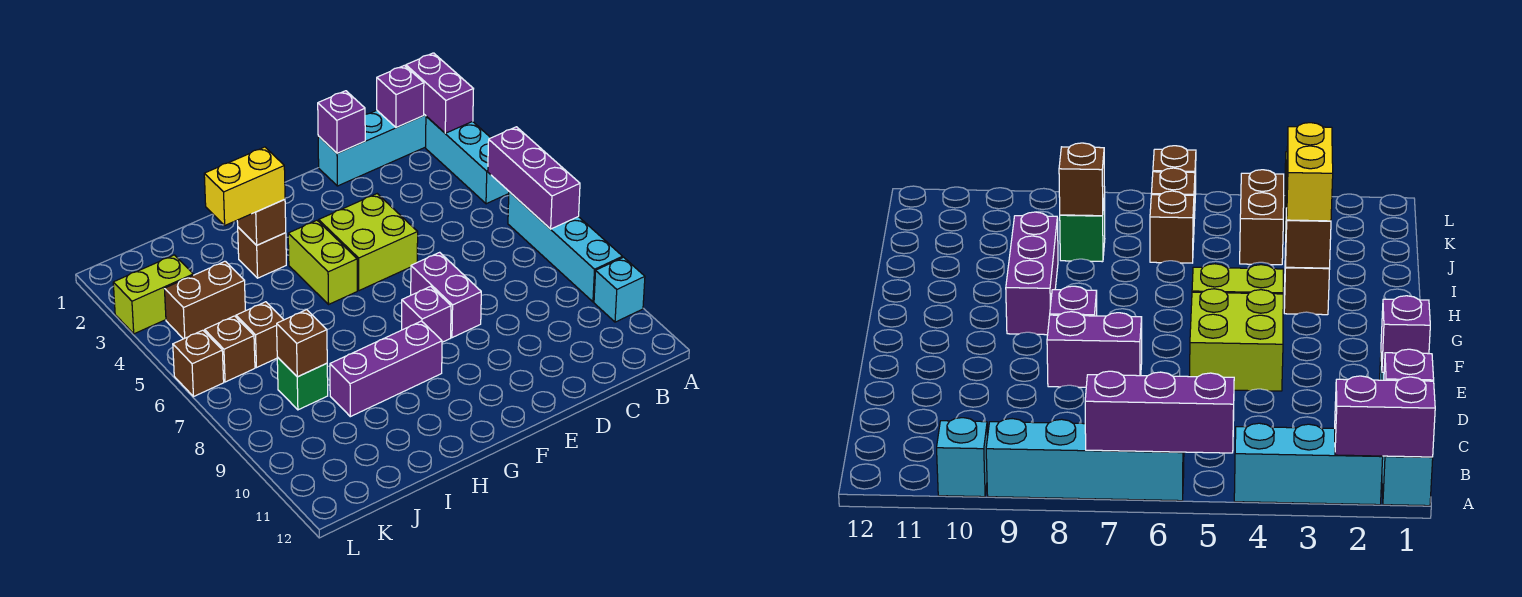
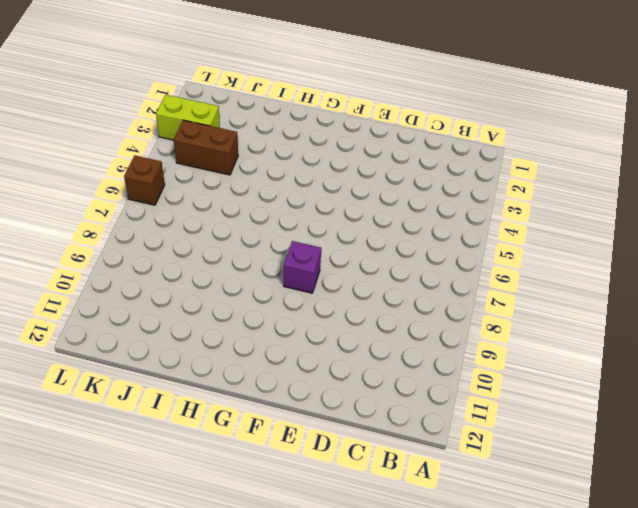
none -> cyan brick A1:D1 level 1
none -> cyan brick A2:A4 level 1
none -> cyan brick A6:A9 level 1

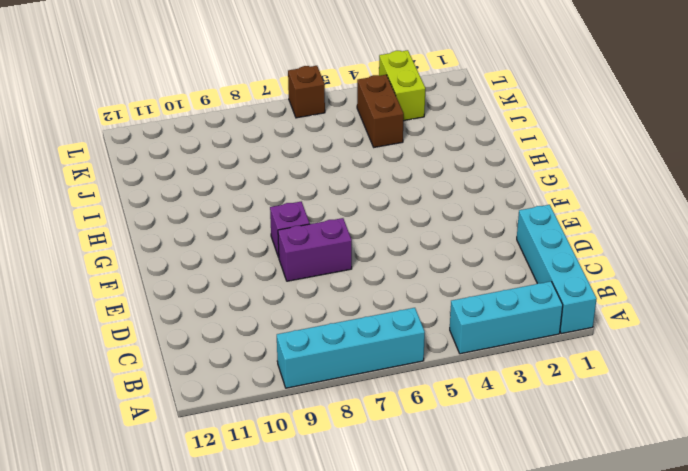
none -> cyan brick A10 level 1
none -> lime brick E4:F5 level 1
none -> lime brick G4:G5 level 1

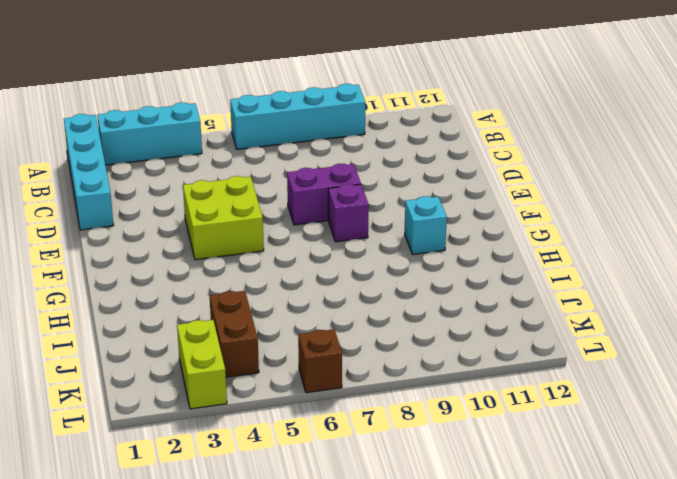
cyan brick G10 level 1 -> cyan brick A10 level 1
none -> lime brick G4:G5 level 1
none -> purple brick G9:I9 level 1
none -> brown brick H3 level 1

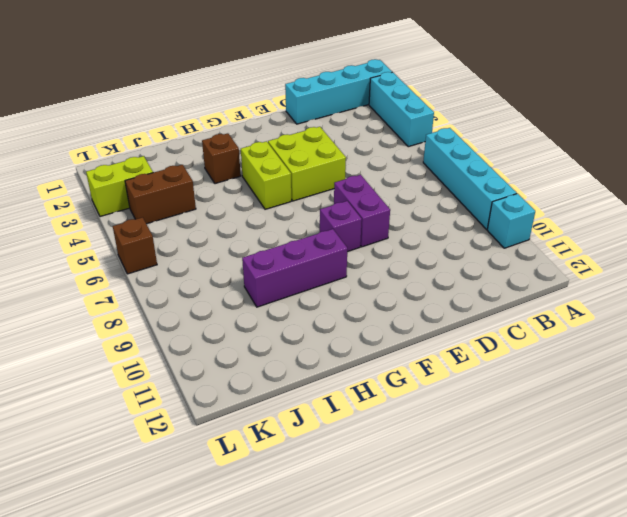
none -> brown brick J6 level 1
none -> green brick J8 level 1
none -> brown brick K6 level 1

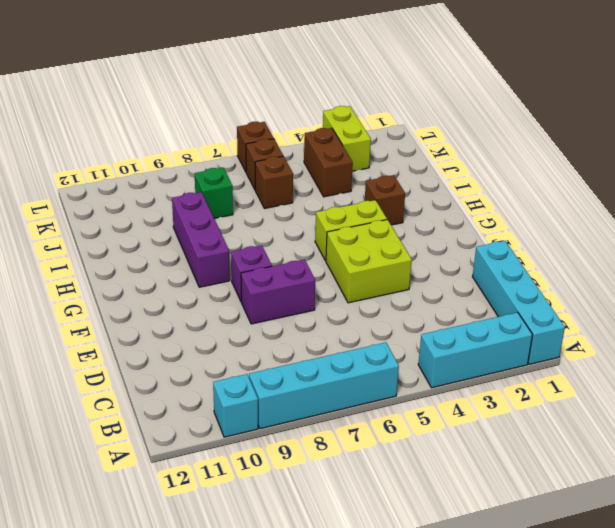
none -> purple brick A1:A2 level 2
none -> purple brick A5:A7 level 2
none -> purple brick B1 level 2

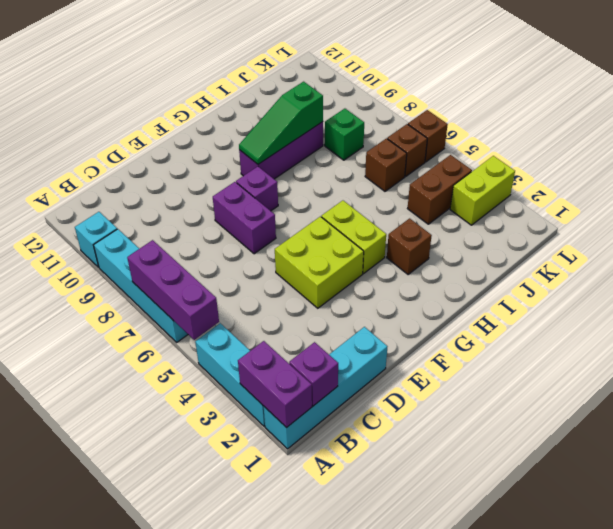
green slope G9:I9 level 2 top I -> none
none -> purple brick D1 level 2
none -> brown brick H3 level 2
none -> brown brick J8 level 2

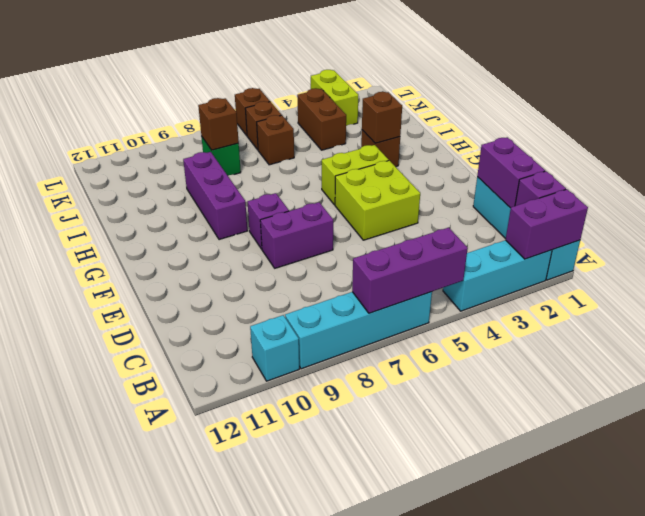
purple brick C1:D1 level 2 -> purple brick D1 level 2
none -> yellow brick H3:I3 level 3

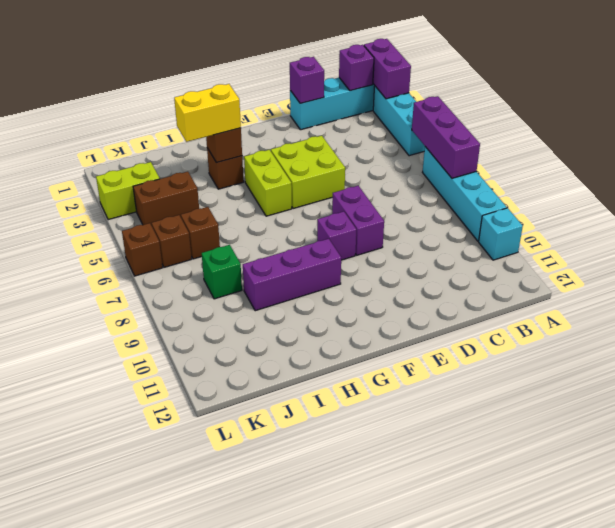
none -> brown brick J8 level 2

